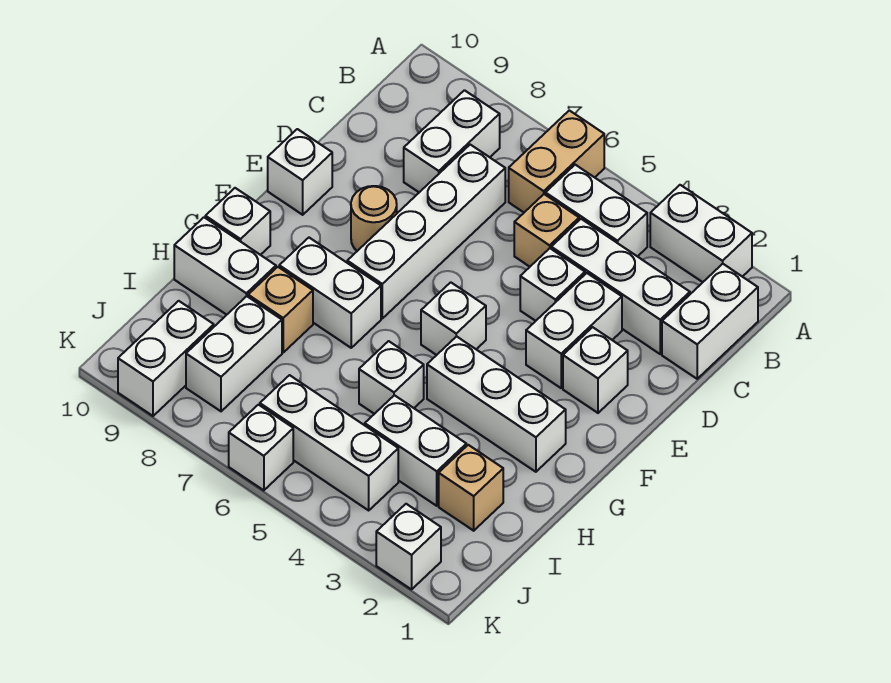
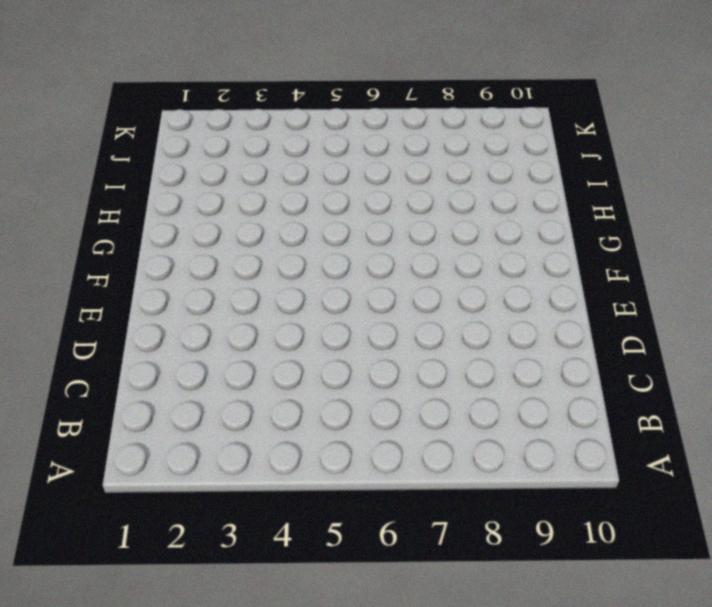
none -> white brick A2:A3 level 1
none -> tan brick A6:B6 level 1
none -> white brick B1:C1 level 1

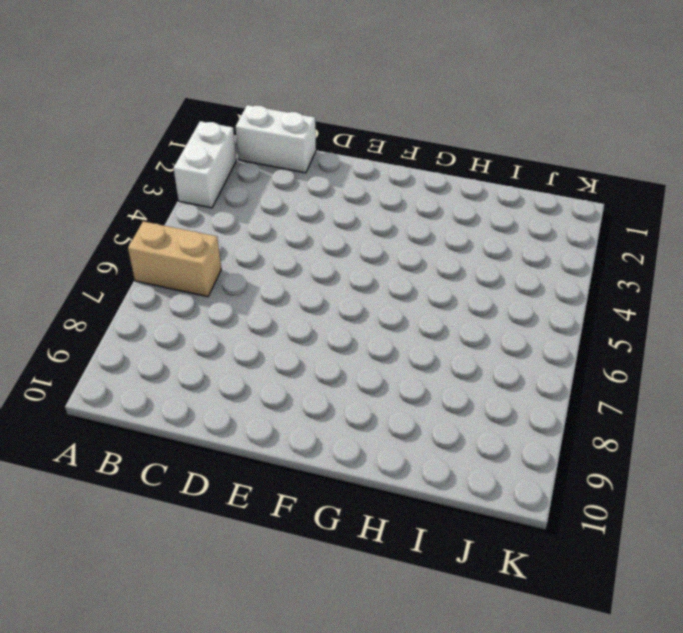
none -> white brick B4:B5 level 1
none -> white brick B8:C8 level 1
none -> white brick C2:C4 level 1

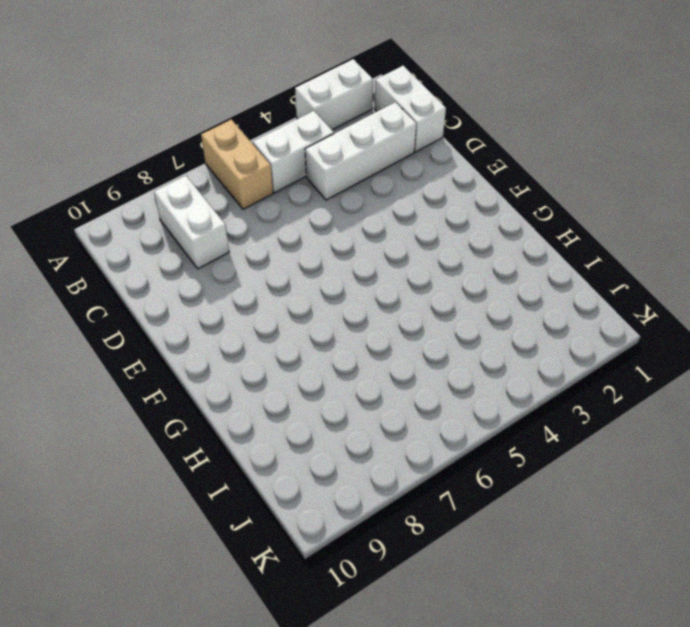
none -> tan brick C5 level 1
none -> white brick C7:F7 level 1
none -> white brick D3:E3 level 1

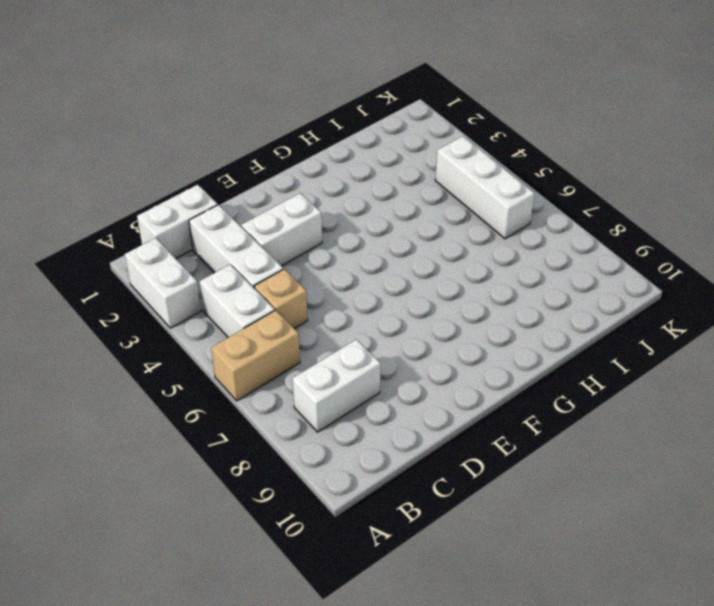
none -> white brick C7:F7 level 1
none -> white brick D4 level 1
none -> white brick E2 level 1

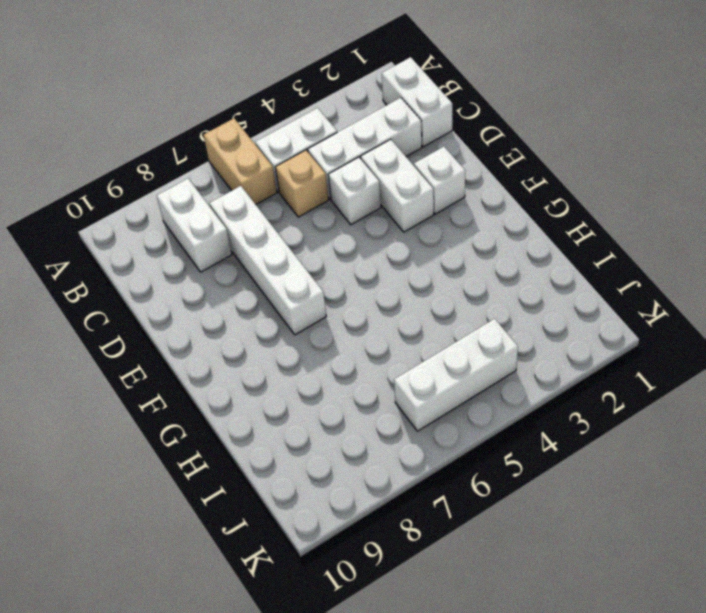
none -> white brick A2:A3 level 1
none -> tan round brick E8 level 1
none -> white brick E10 level 1

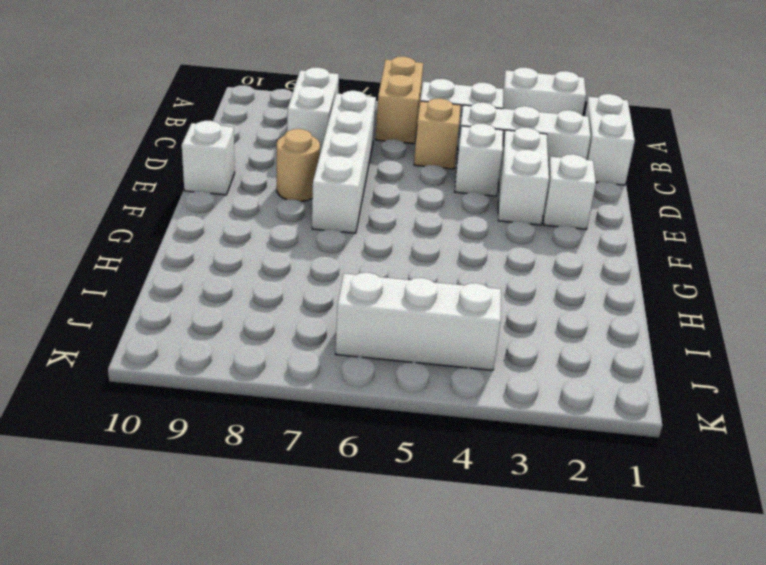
none -> white brick F5 level 1
none -> white brick G2:G4 level 1
none -> white brick G7:G8 level 1

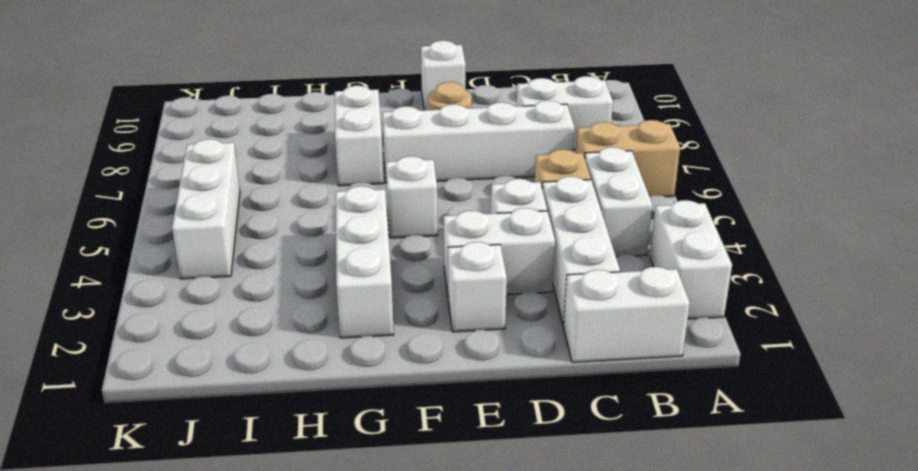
none -> white brick G10 level 1
none -> white brick H5 level 1
none -> tan brick H8 level 1

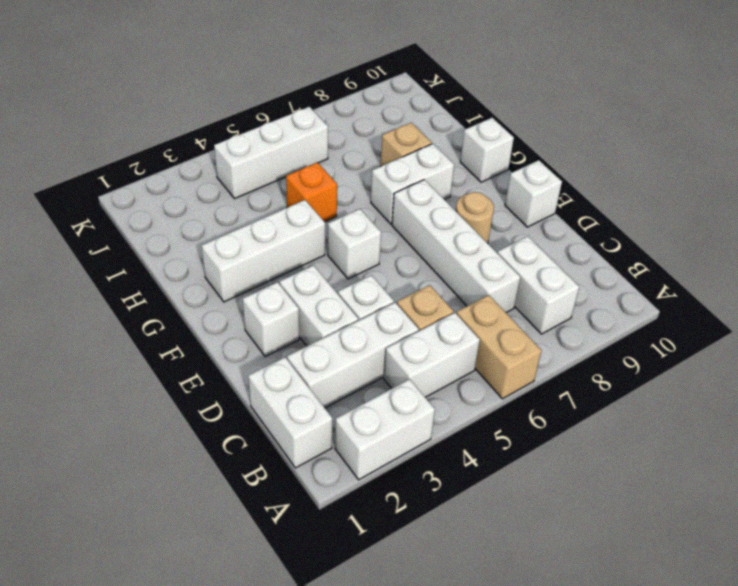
orange brick H5 level 1 -> white brick H5 level 1
none -> white brick H9:H10 level 1
none -> tan brick I2 level 1
none -> white brick I3:I4 level 1

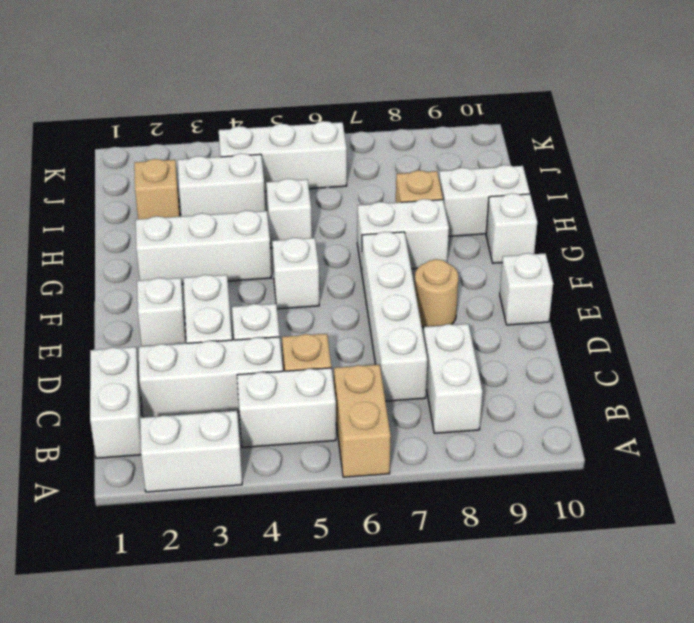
none -> white brick I8:J8 level 1
none -> white brick J9:K9 level 1
none -> white brick K2 level 1

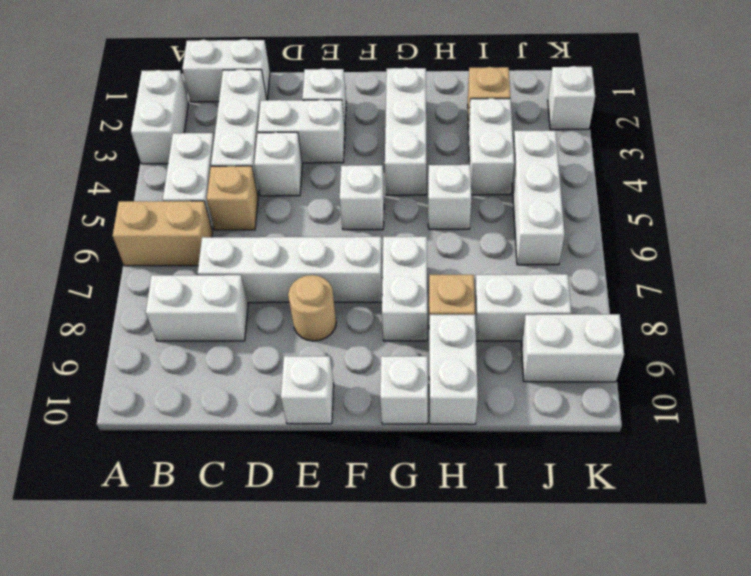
none -> white brick K6 level 1

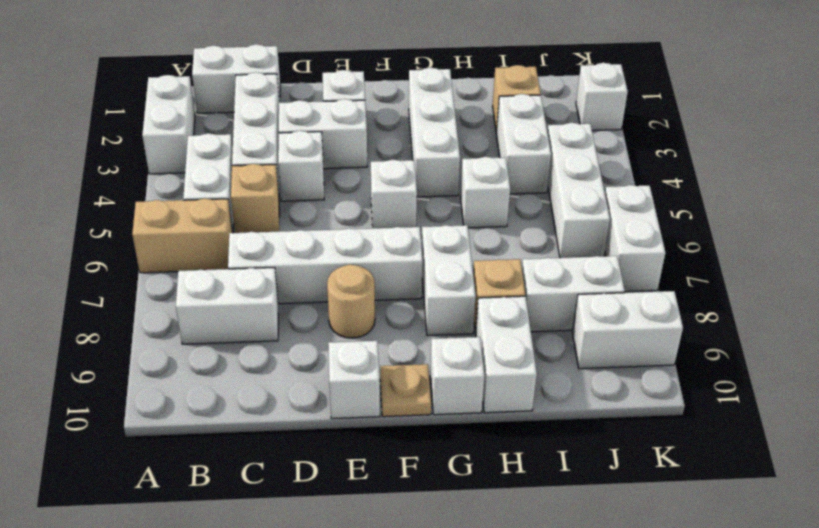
tan plate F10 level 1 -> none
white brick K6:K7 level 1 -> white brick K6 level 1

